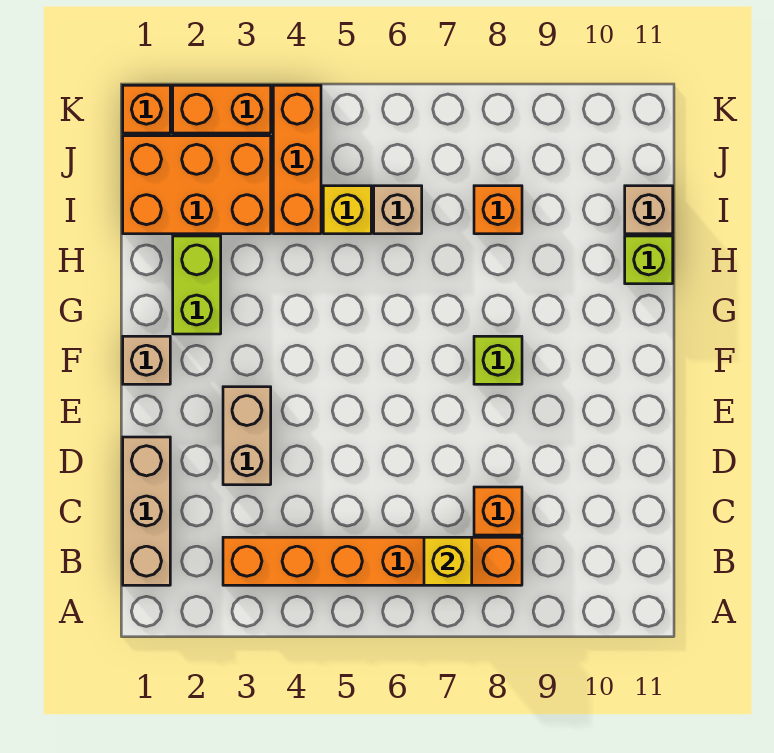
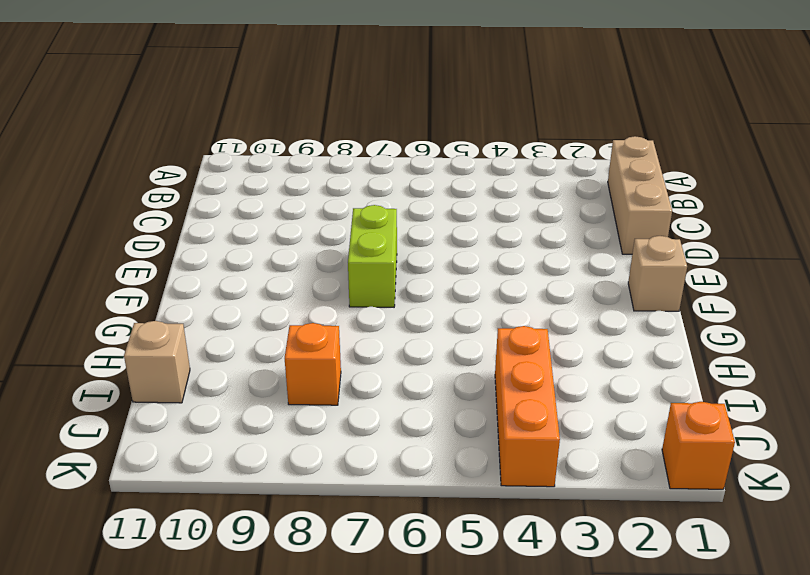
lime brick E7:F7 level 1 -> lime brick G2:H2 level 1
none -> orange brick B3:B8 level 1
none -> orange brick C8 level 1
none -> tan brick D3:E3 level 1

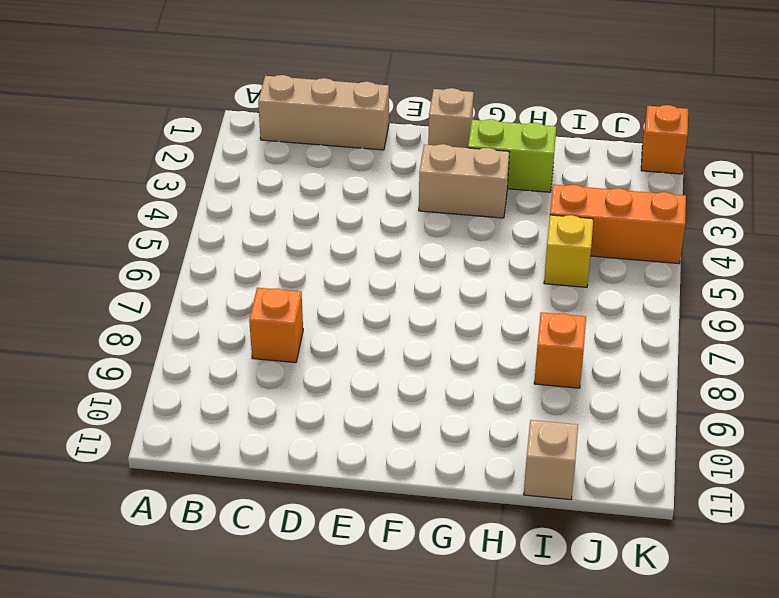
tan brick F3:G3 level 1 -> tan brick D3:E3 level 1
none -> orange brick B3:B8 level 1
none -> lime brick F8 level 1
none -> lime brick H11 level 1

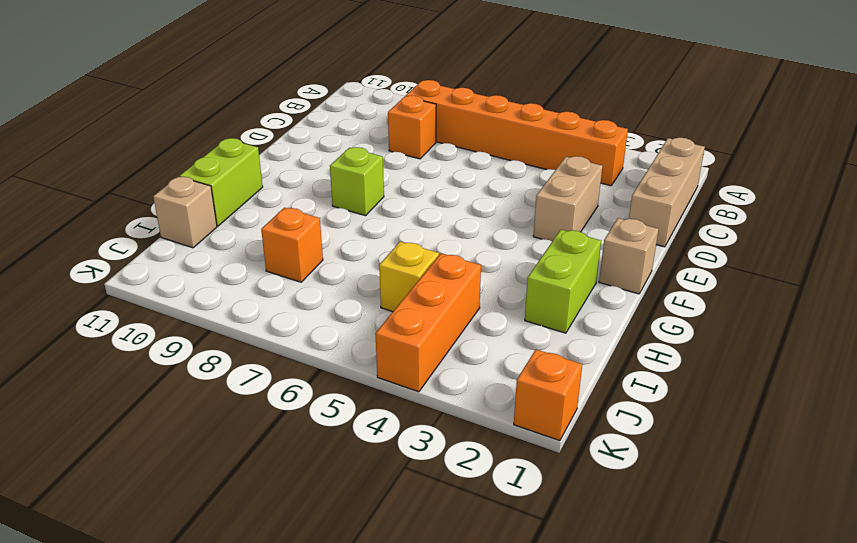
lime brick G11:H11 level 1 -> lime brick H11 level 1
none -> orange brick I1:J3 level 1
none -> tan brick I6 level 1
none -> orange brick K2:K3 level 1

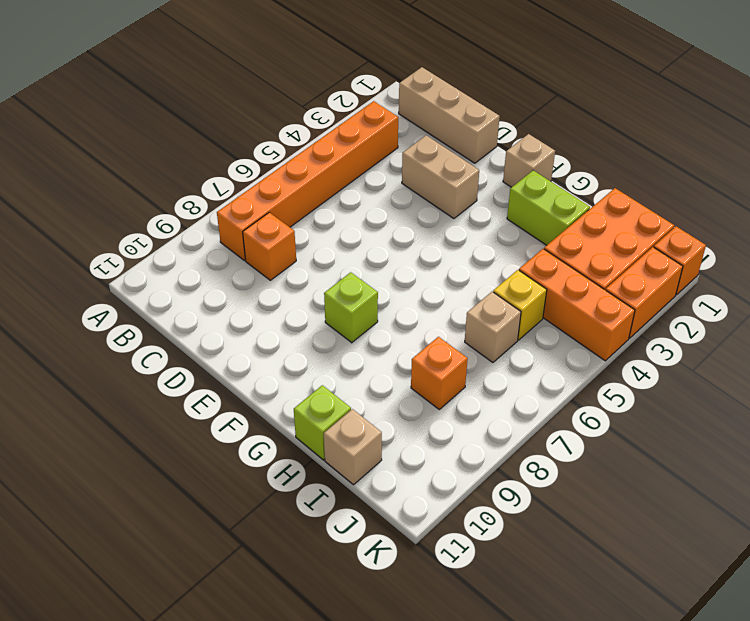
none -> yellow brick B7 level 2

